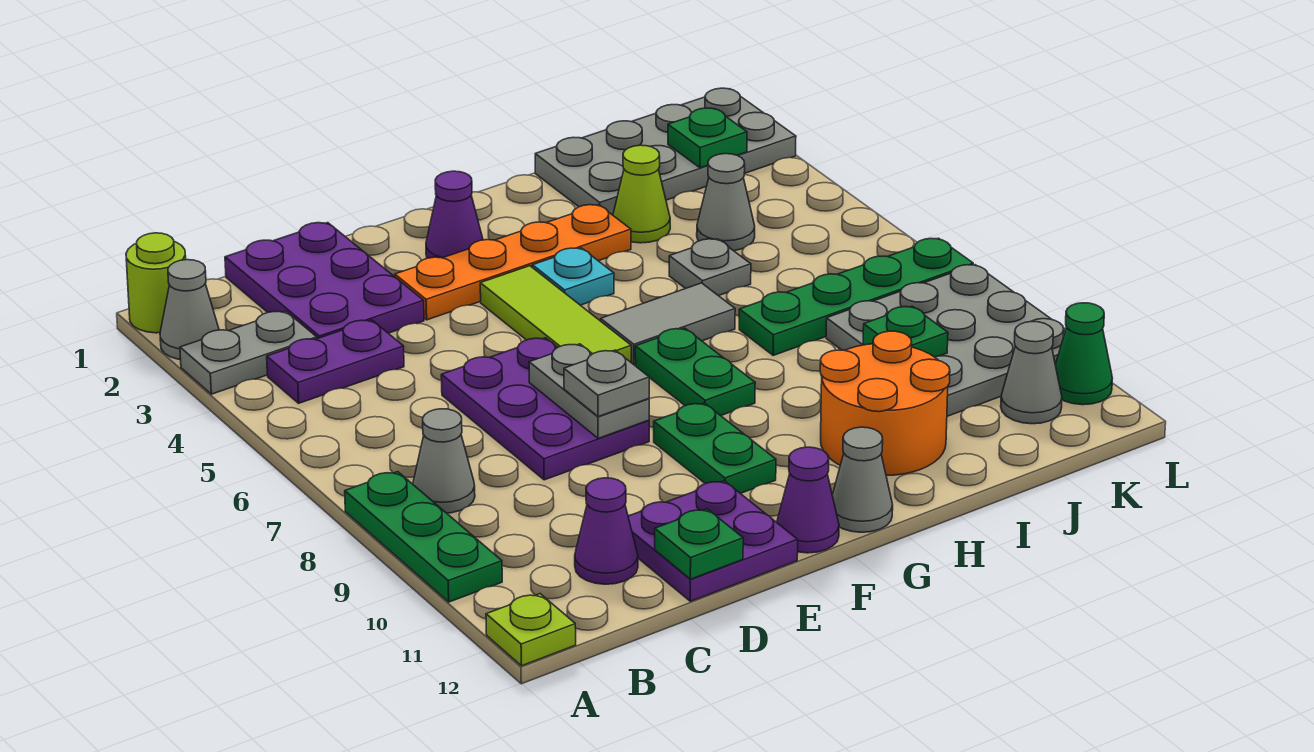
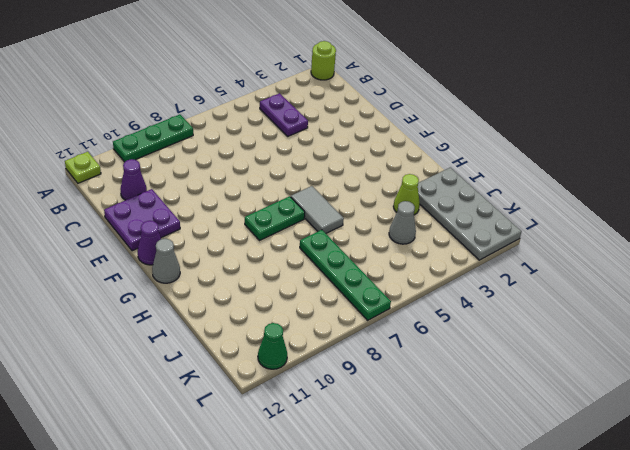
none -> grey cone A2 level 1
none -> grey plate A3:B3 level 1
none -> grey cone B8 level 1
none -> purple plate C1:D3 level 1

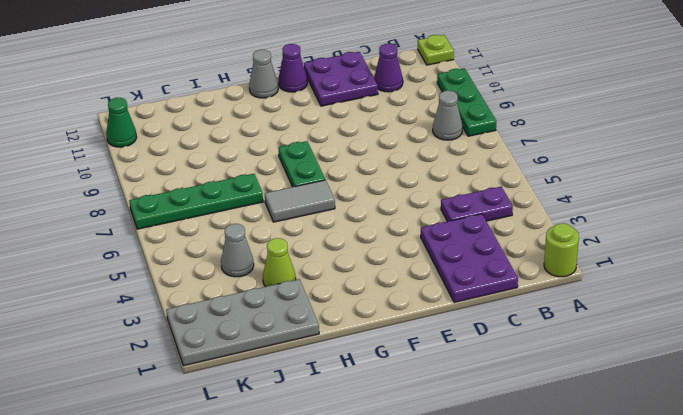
none -> grey cone A2 level 1
none -> grey plate A3:B3 level 1
none -> purple plate D6:E8 level 1
none -> orange plate E3:H3 level 1

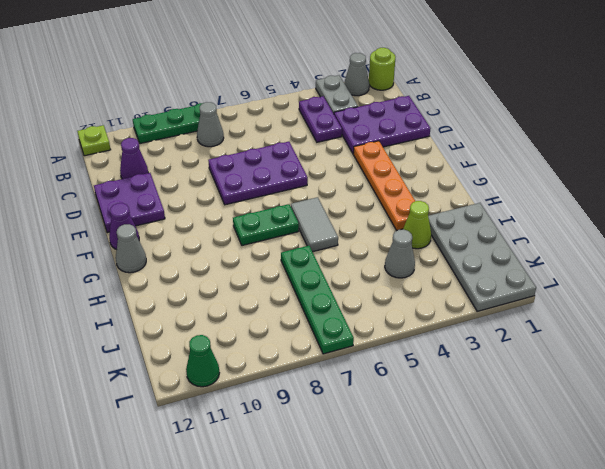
none -> purple cone F2 level 1
none -> lime tile F4:F6 level 1
none -> green plate F9:F10 level 1
none -> cyan plate G4 level 1

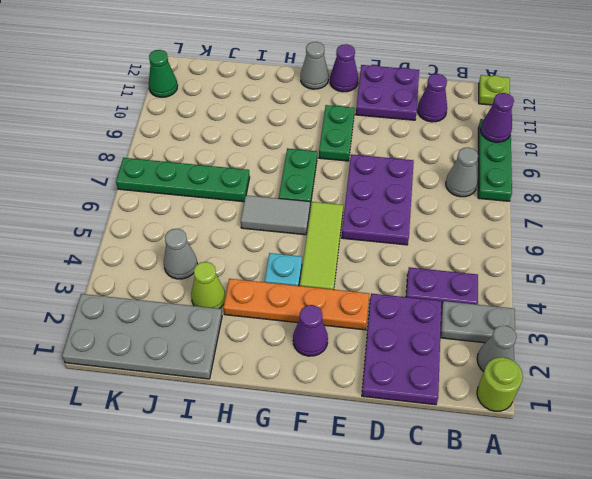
purple cone A10 level 2 -> none
none -> orange round brick H10:I11 level 1
none -> grey plate I5 level 1
none -> grey plate J8:L10 level 1
none -> grey cone K11 level 1

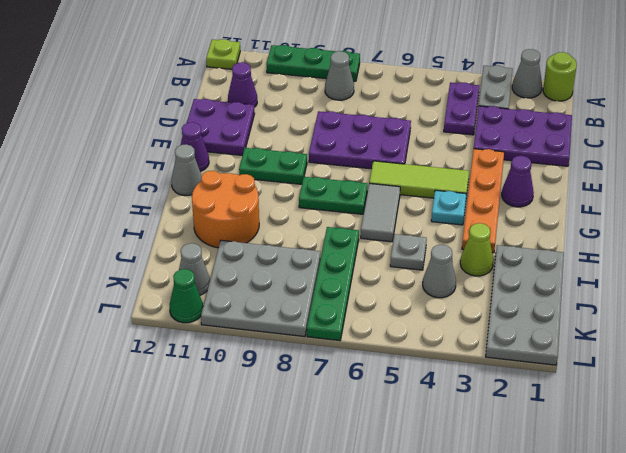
none -> green plate D12 level 2
none -> grey plate E7:E8 level 2
none -> green plate J9 level 2
none -> green plate K2 level 2

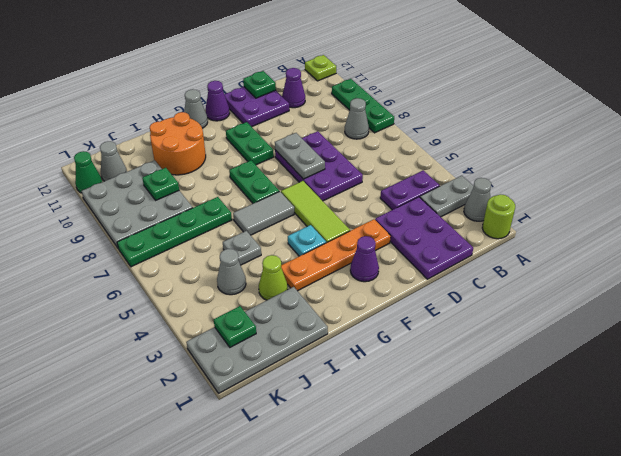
none -> grey plate E8 level 3

